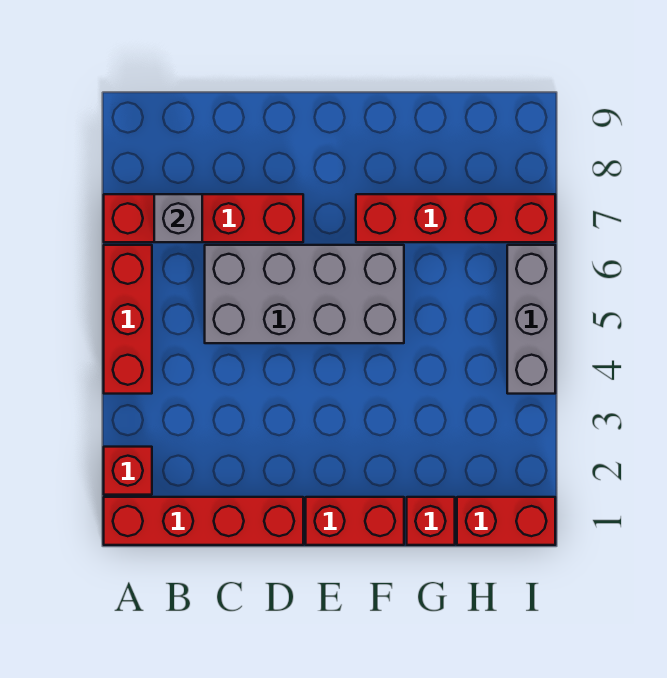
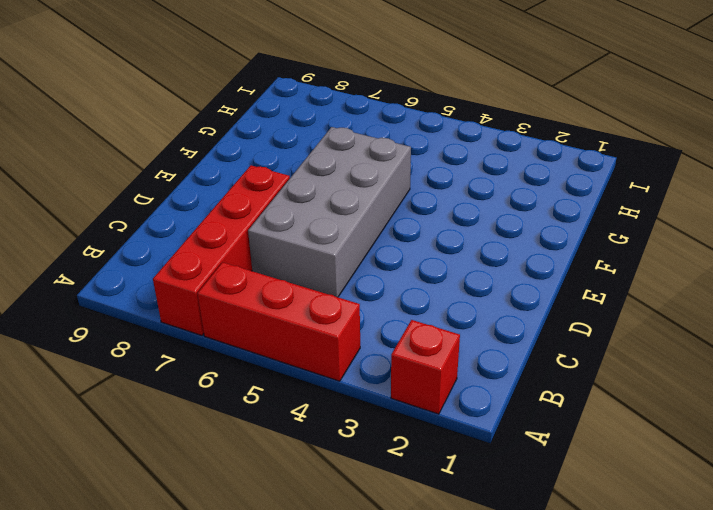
none -> red brick A1:D1 level 1
none -> red brick E1:F1 level 1

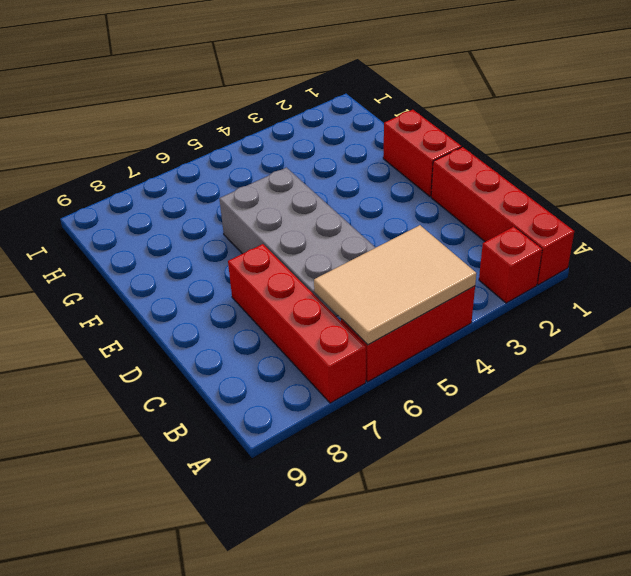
tan tile A4:B6 level 2 -> none
none -> red brick F7:I7 level 1
none -> red brick G1 level 1

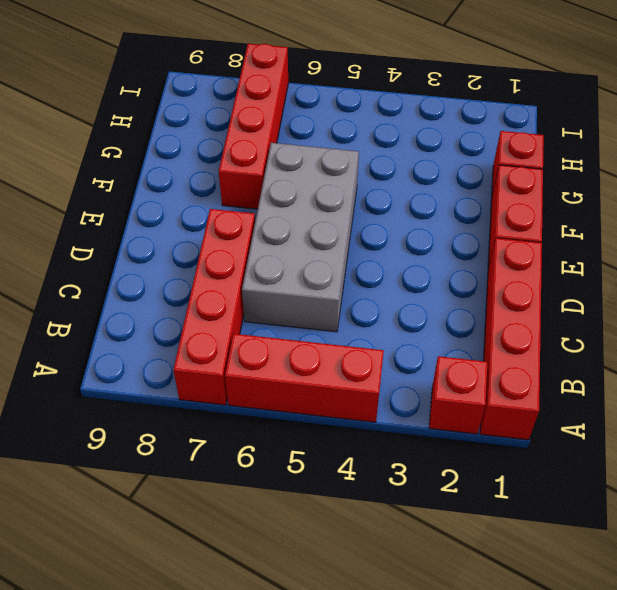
none -> red brick H1:I1 level 1
none -> grey brick I4:I6 level 1

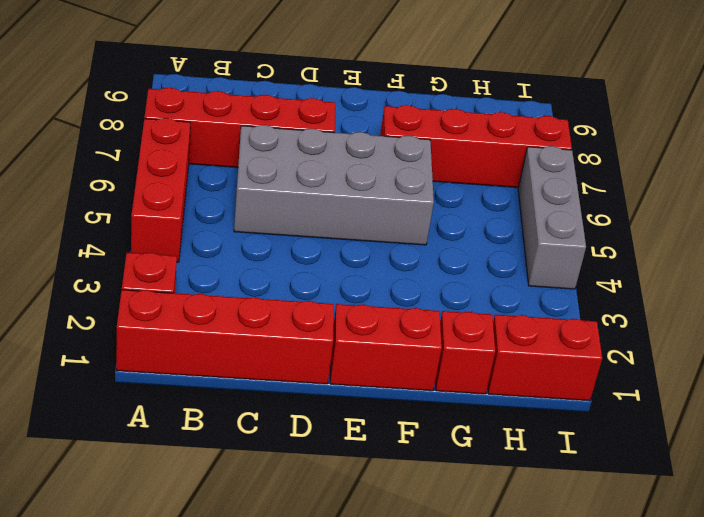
none -> grey brick B7 level 2

